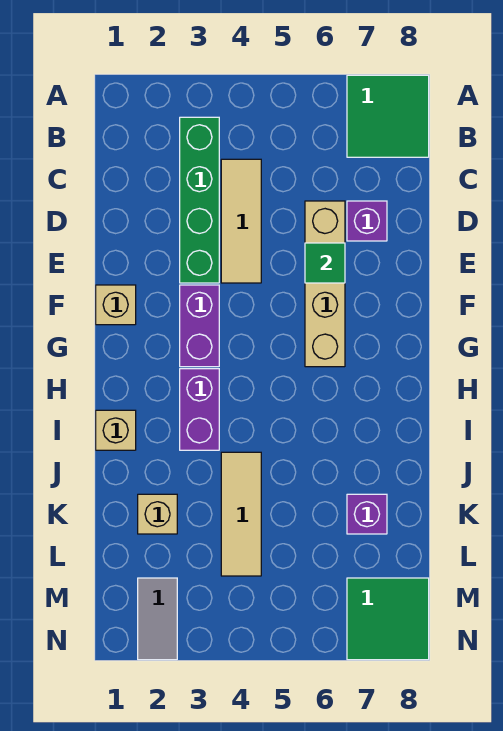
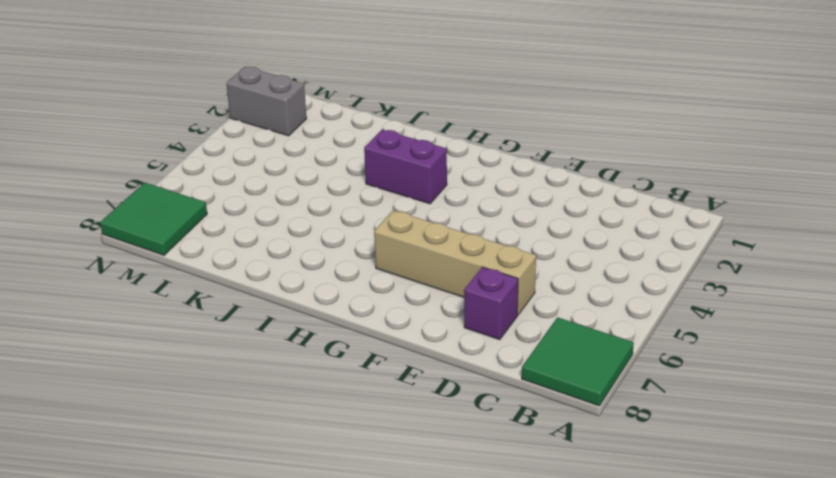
grey brick M2:N2 level 1 -> grey tile M2:N2 level 1
none -> green brick B3:E3 level 1
none -> tan tile C4:E4 level 1
none -> tan brick F1 level 1

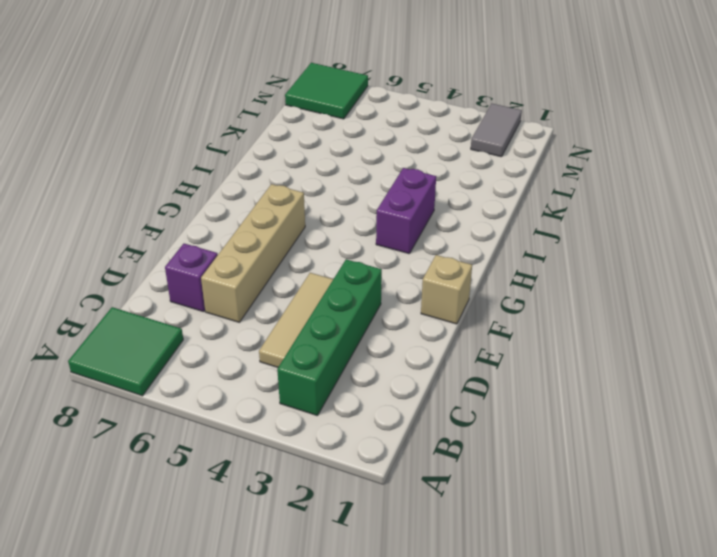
none -> purple brick F3:G3 level 1
none -> tan brick I1 level 1
none -> tan tile J4:L4 level 1

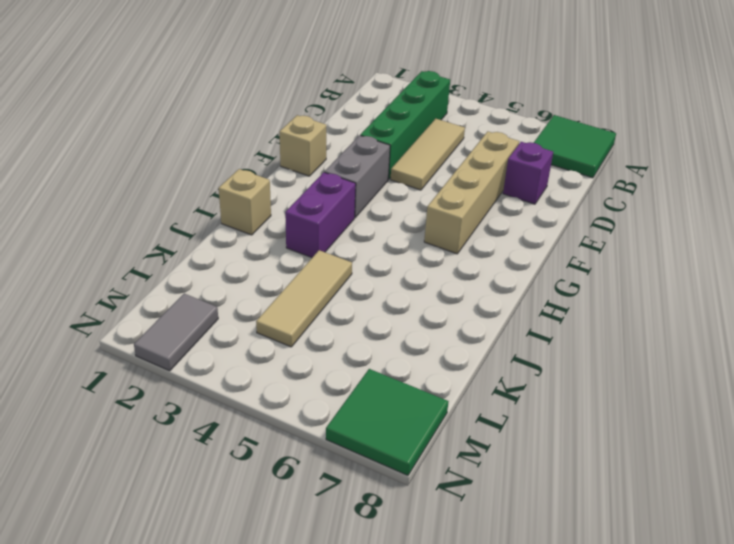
grey brick F3:G3 level 1 -> purple brick F3:G3 level 1
none -> tan brick K2 level 1
none -> purple brick K7 level 1
none -> green tile E6 level 2

